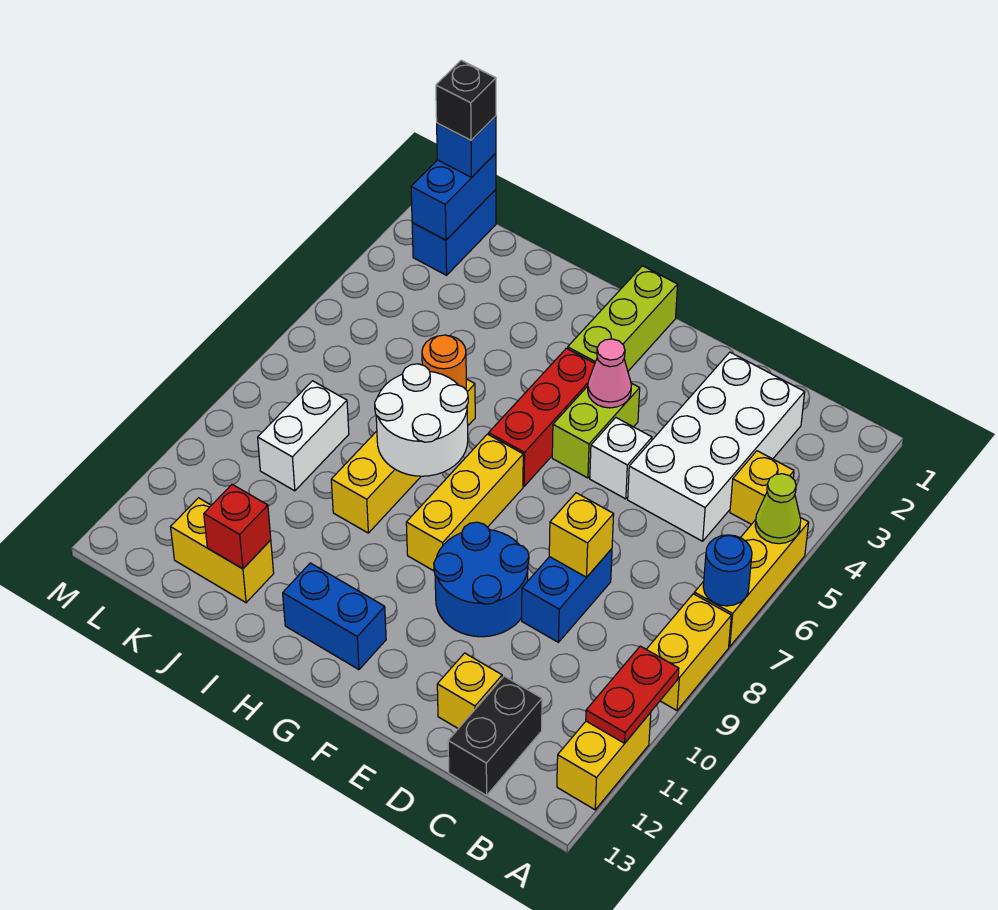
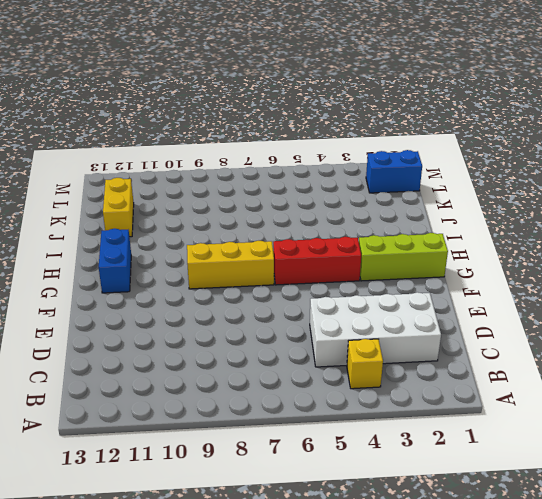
none -> yellow brick A5:A7 level 1
none -> yellow brick A8:A9 level 1
none -> yellow brick A11:A12 level 1
none -> black brick C12:C13 level 1

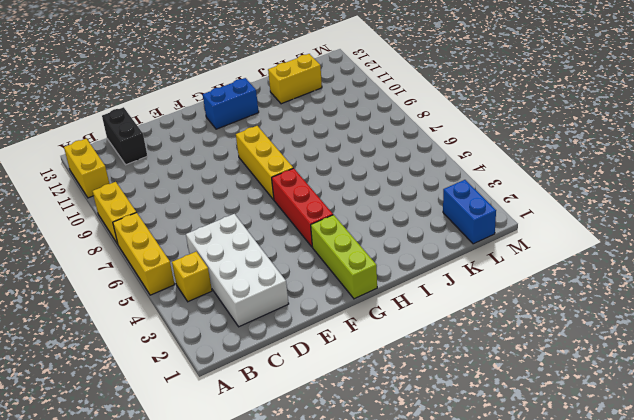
none -> blue brick D8:D9 level 1
none -> yellow brick D12 level 1
none -> white brick E5 level 1
none -> blue round brick E9:F10 level 1

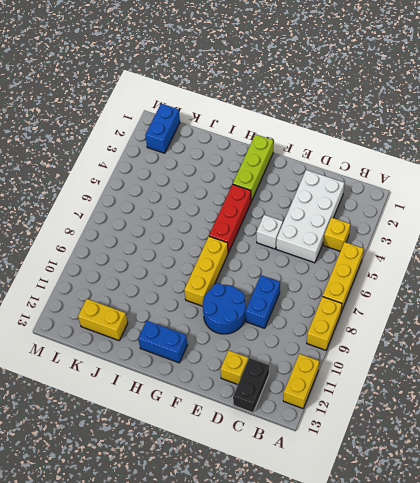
none -> lime brick F4:F5 level 1
none -> yellow brick I6:I9 level 1
none -> white brick K8:K9 level 1
none -> lime cone A5 level 2

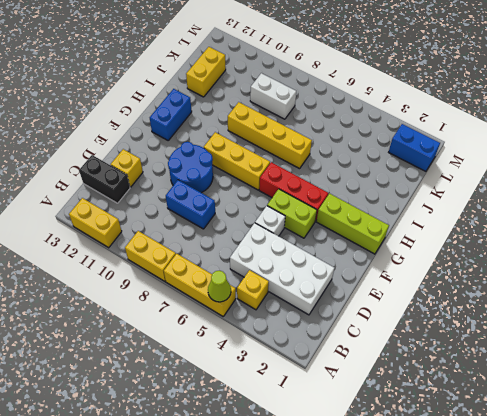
none -> blue round brick A7 level 2
none -> red plate A10:A11 level 2
none -> yellow brick D8 level 2
none -> pink cone F4 level 2

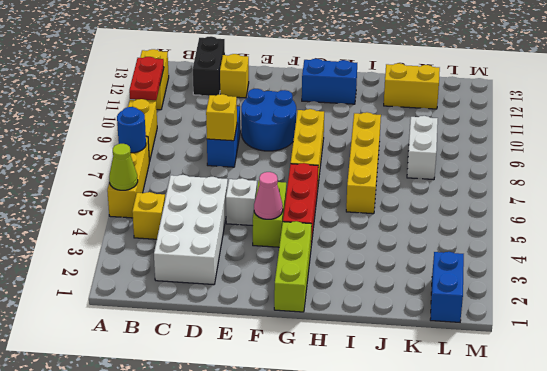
none -> white round brick H7:I8 level 2
none -> orange round brick I6 level 2
none -> red brick J12 level 2
none -> blue brick L1:L2 level 2

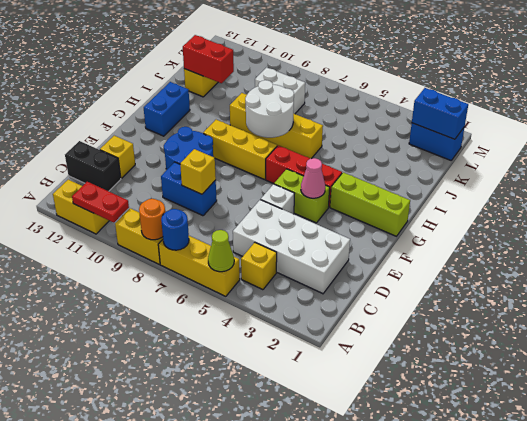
orange round brick A8 level 2 -> orange round brick I6 level 2
red brick J11:J12 level 2 -> red brick J12 level 2
none -> blue brick L1 level 3
none -> black brick L1 level 4

